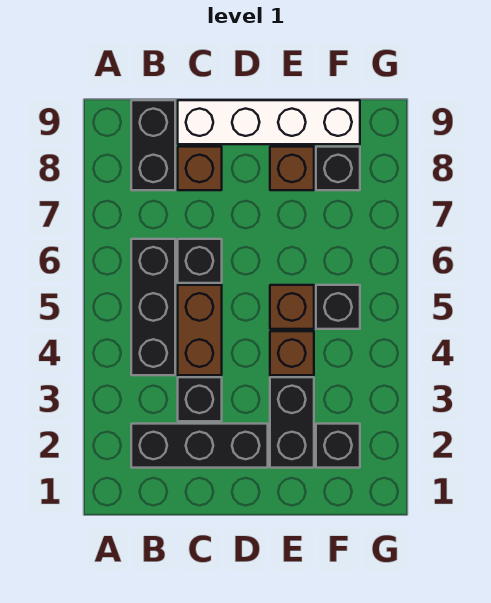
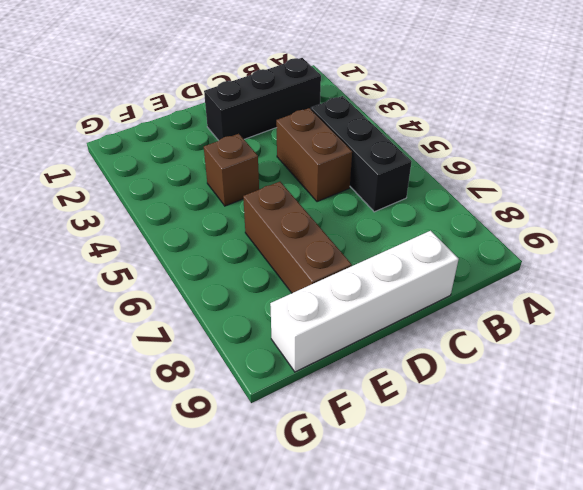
brown brick E6:E8 level 1 -> brown brick E8 level 1
none -> black brick B8:B9 level 1
none -> black brick C3 level 1
none -> black brick C6 level 1

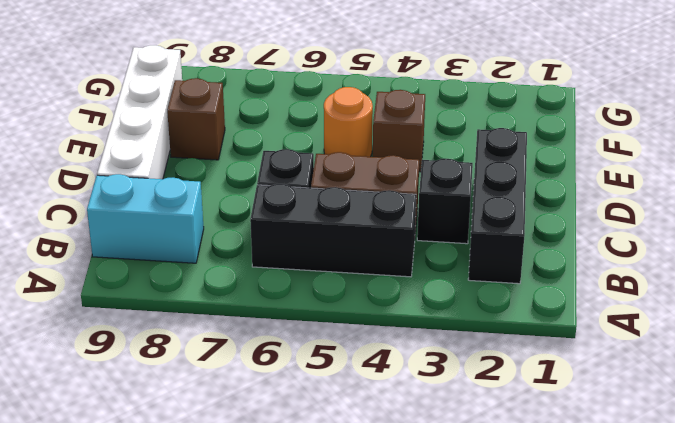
cyan brick B8:B9 level 1 -> black brick B8:B9 level 1
orange round brick E5 level 1 -> brown brick E5 level 1
none -> brown brick C8 level 1
none -> black brick E2:E3 level 1
none -> black brick F2 level 1

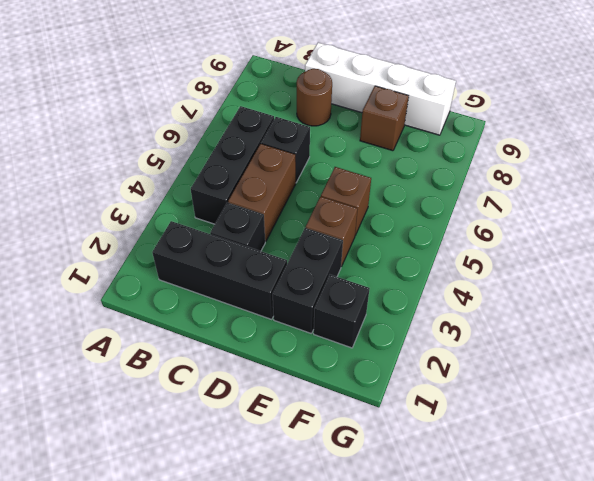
brown round brick C8 level 1 -> brown brick C8 level 1
none -> black brick B8:B9 level 1
none -> black brick F5 level 1
none -> black brick F8 level 1

